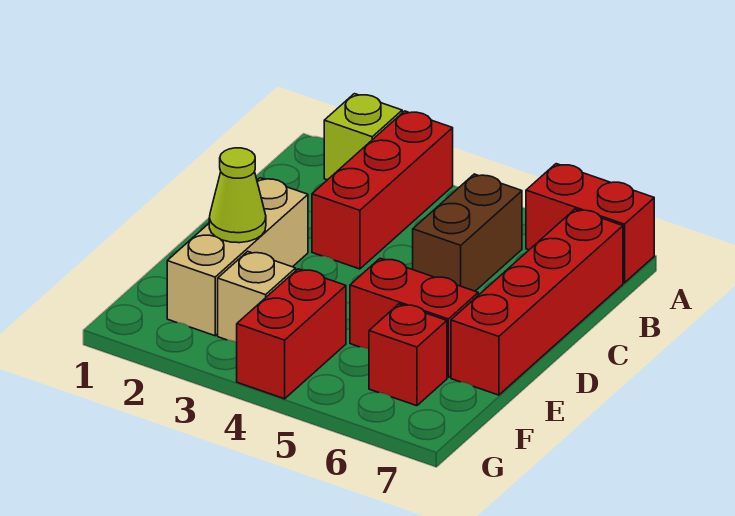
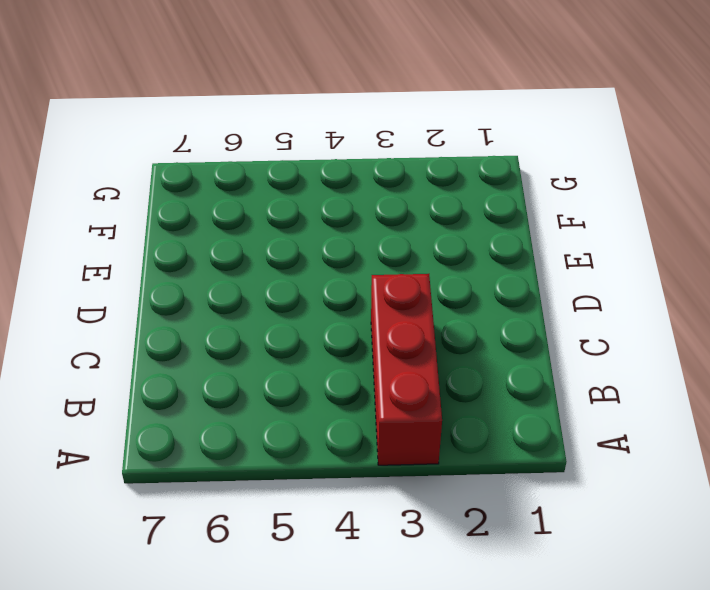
none -> lime brick A2 level 1
none -> red brick A6:A7 level 1

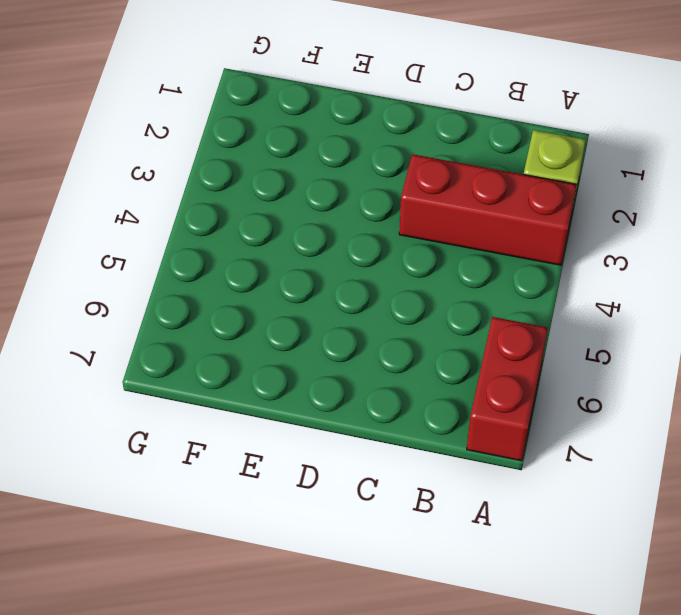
none -> brown brick B5:C5 level 1
none -> red brick B7:E7 level 1

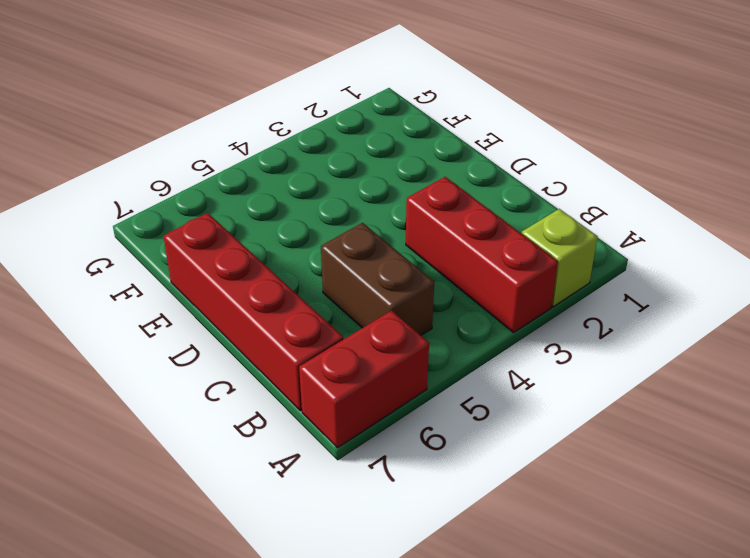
none -> tan brick D2:F2 level 1
none -> red brick E5:E6 level 1

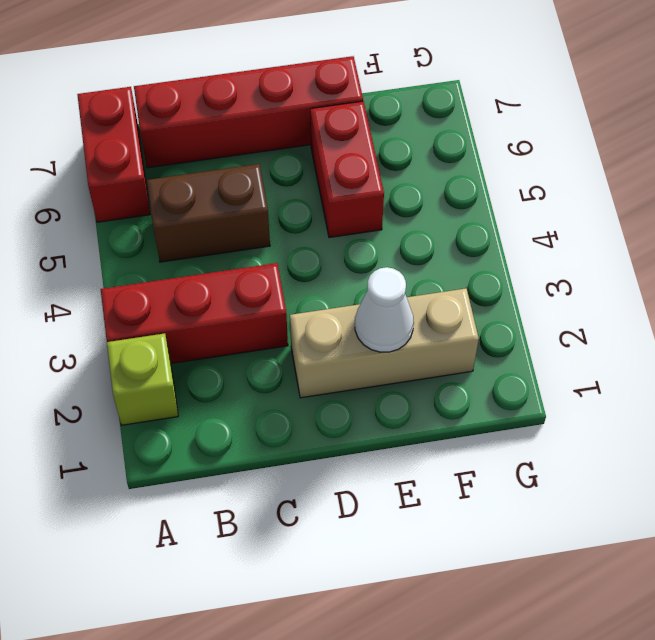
white cone E2 level 2 -> lime cone E2 level 2
none -> tan brick F3 level 1
none -> red brick F4:G4 level 1

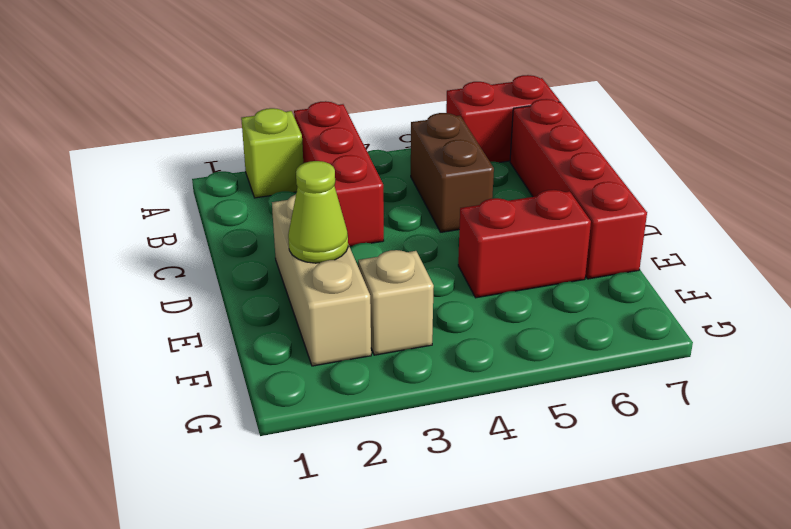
none -> red brick F4:G4 level 1
none -> red brick F6 level 1

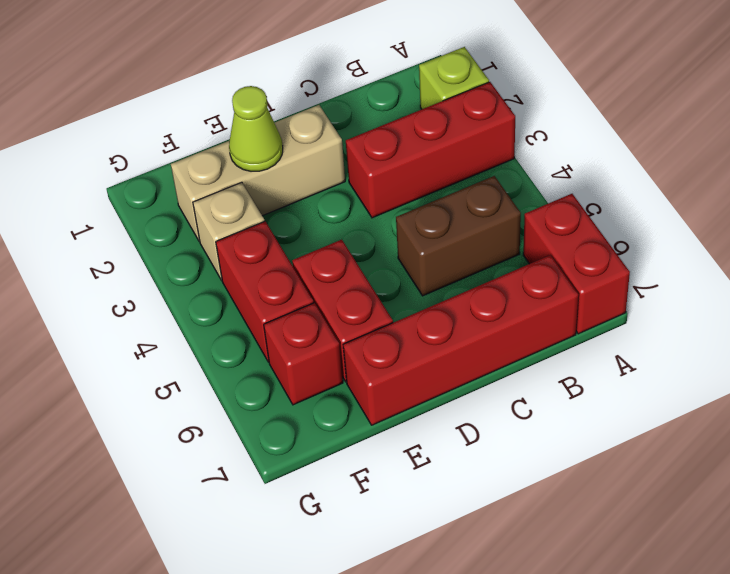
red brick F4:F5 level 1 -> red brick F4:G4 level 1

